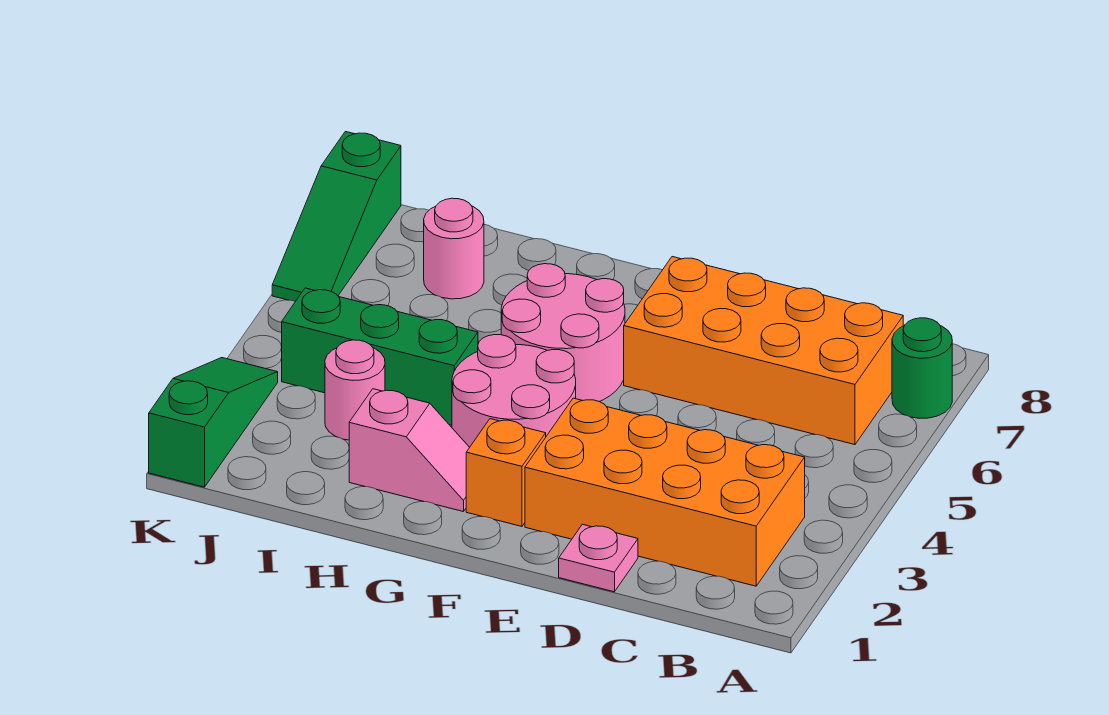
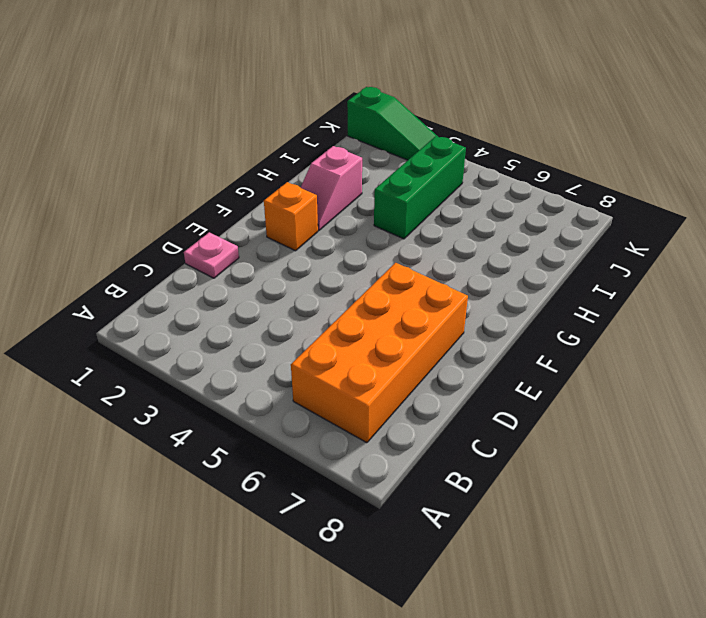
none -> green round brick A7 level 1
none -> orange brick B2:E3 level 1
none -> pink round brick F3:G4 level 1

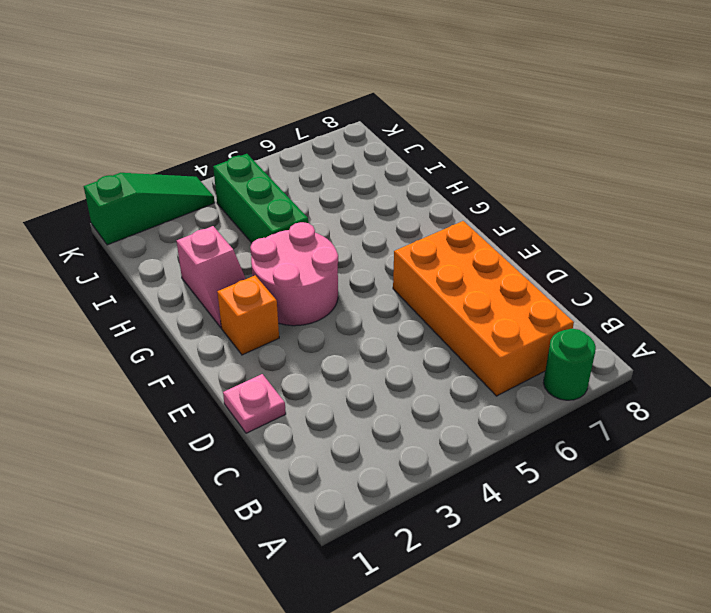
none -> orange brick B2:E3 level 1
none -> pink round brick F5:G6 level 1
none -> pink round brick I3 level 1

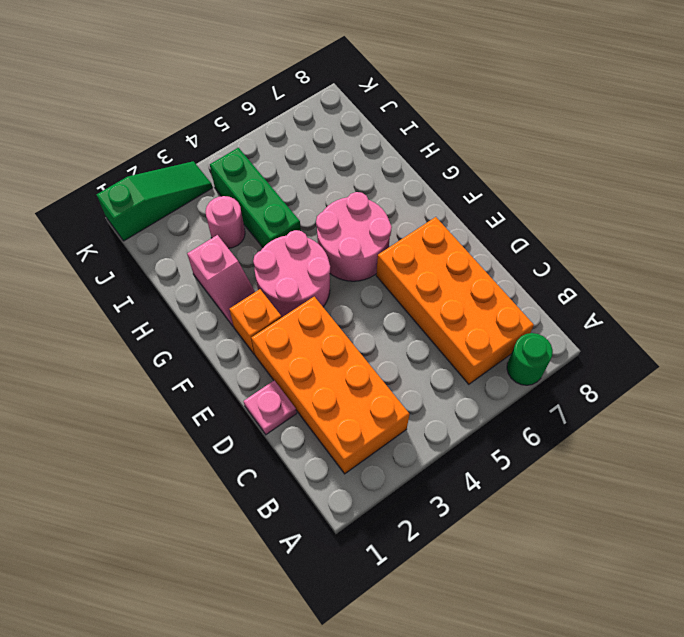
none -> pink round brick I7 level 1
none -> green slope K6:K8 level 1 top 8

